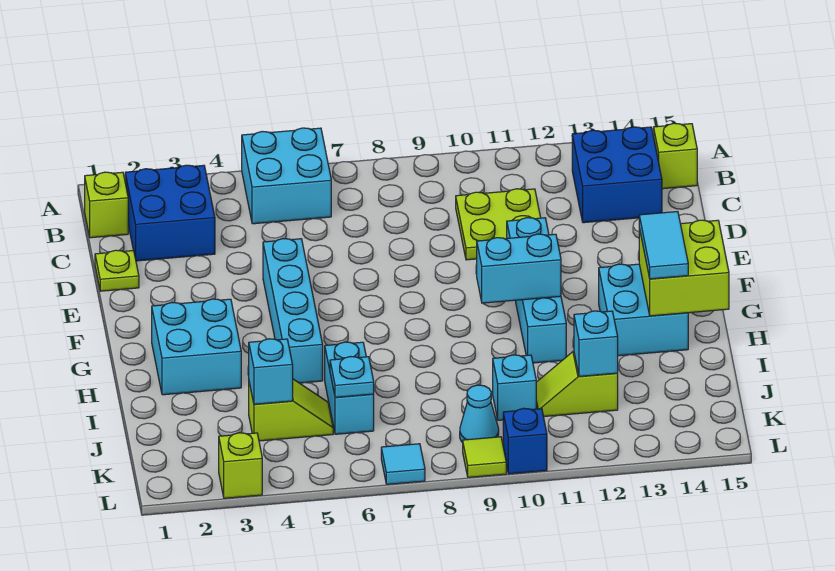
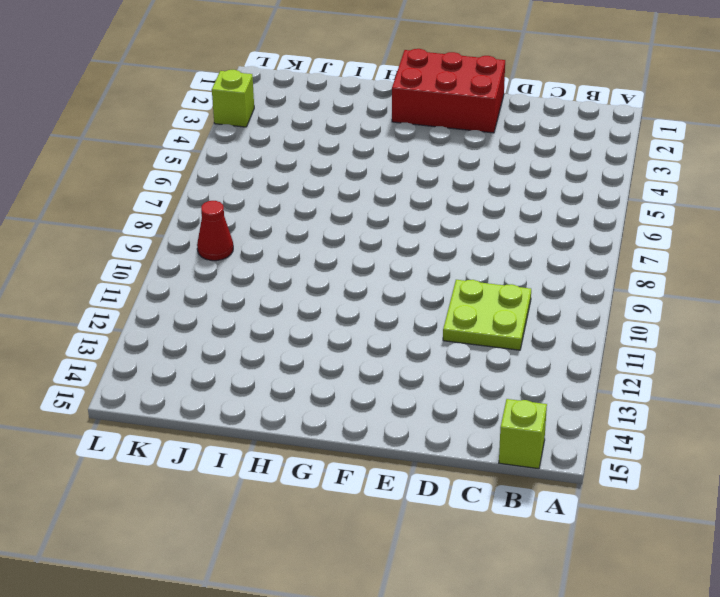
red brick E1:G2 level 1 -> cyan brick G2:H3 level 1
red cone K9 level 1 -> cyan cone K9 level 1
none -> cyan brick A5:B6 level 1
none -> lime brick B1 level 1
none -> blue brick B2:C3 level 1

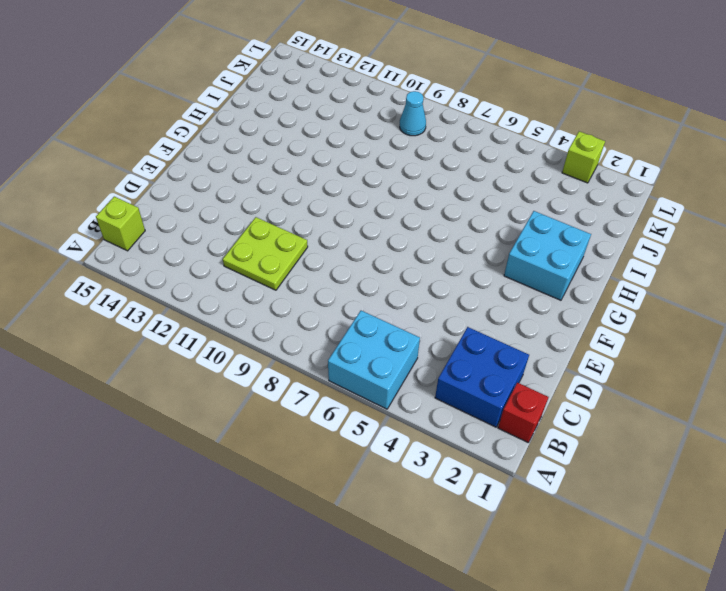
red brick B1 level 1 -> lime brick B1 level 1
none -> blue brick B13:C14 level 1
none -> lime plate D1 level 1
none -> cyan brick E5:H5 level 1

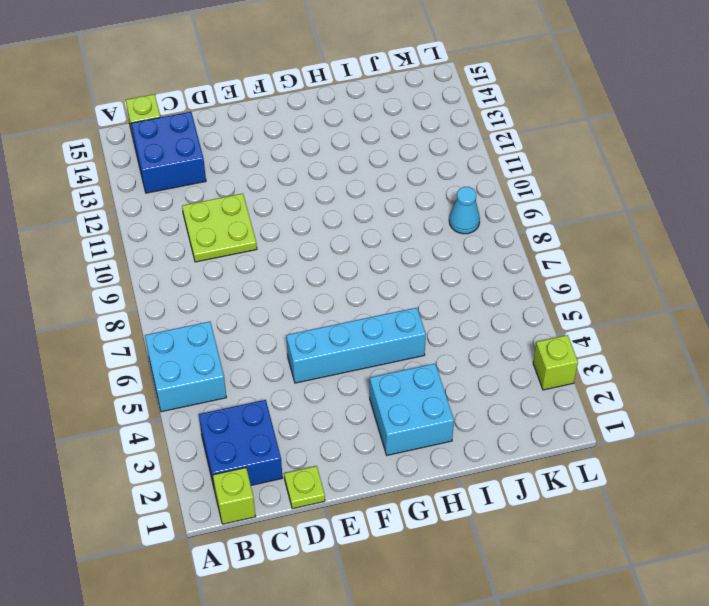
none -> cyan brick E11:H11 level 1
none -> cyan brick G13:H14 level 1
none -> cyan brick I6:J6 level 1

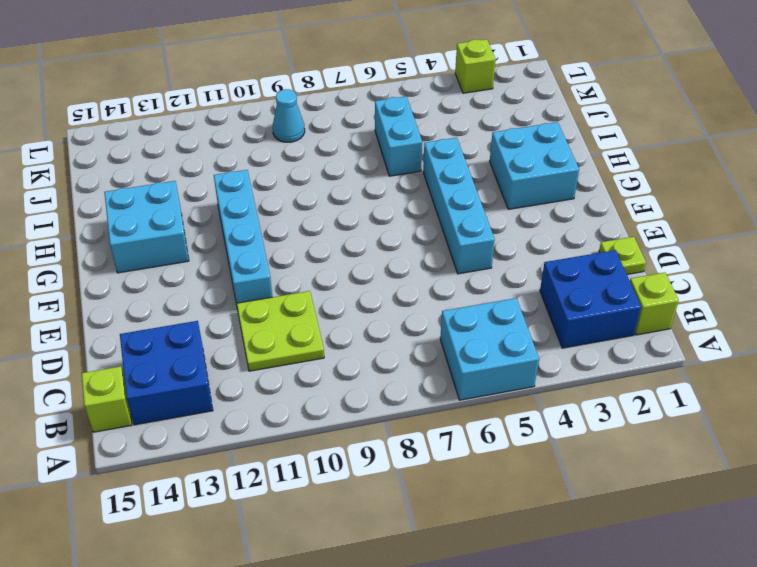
none -> lime slope J4:J5 level 1 top 4
none -> cyan brick J10 level 1
none -> lime slope J11:J12 level 1 top 12

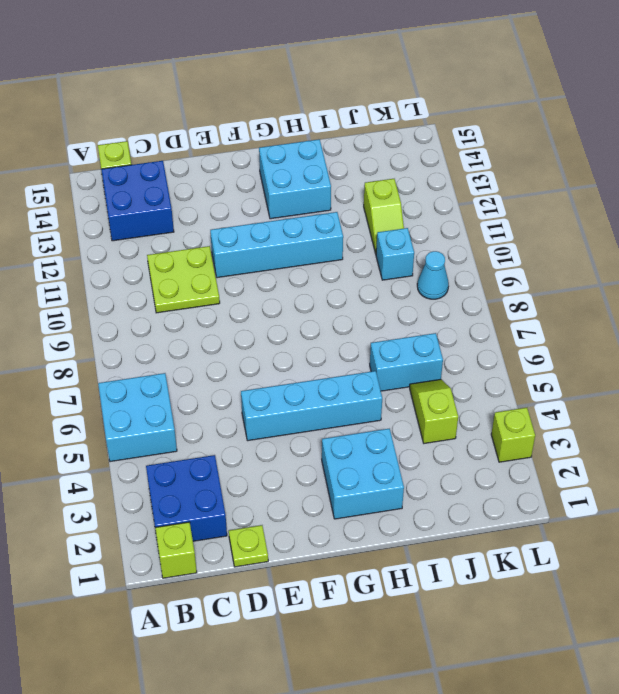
none -> cyan tile L7 level 1
none -> lime tile L9 level 1
none -> blue brick L10 level 1

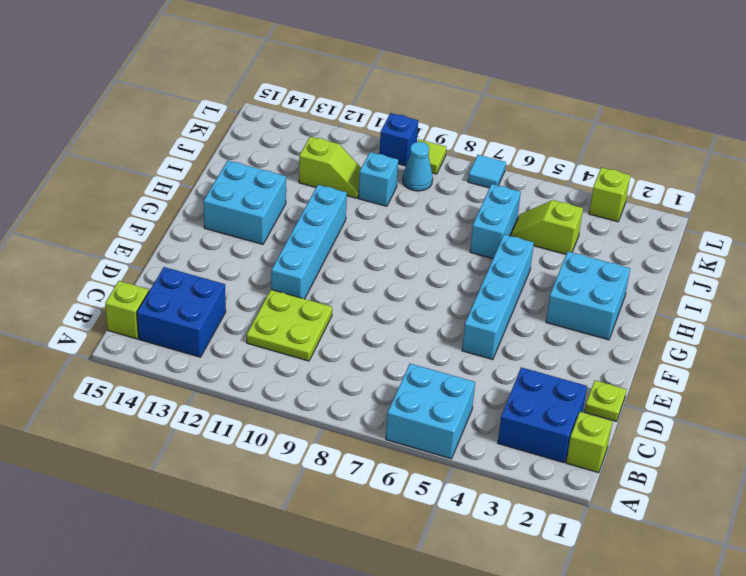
none -> cyan brick G10:G11 level 2
none -> lime brick G14:H15 level 2
none -> cyan brick J4 level 2

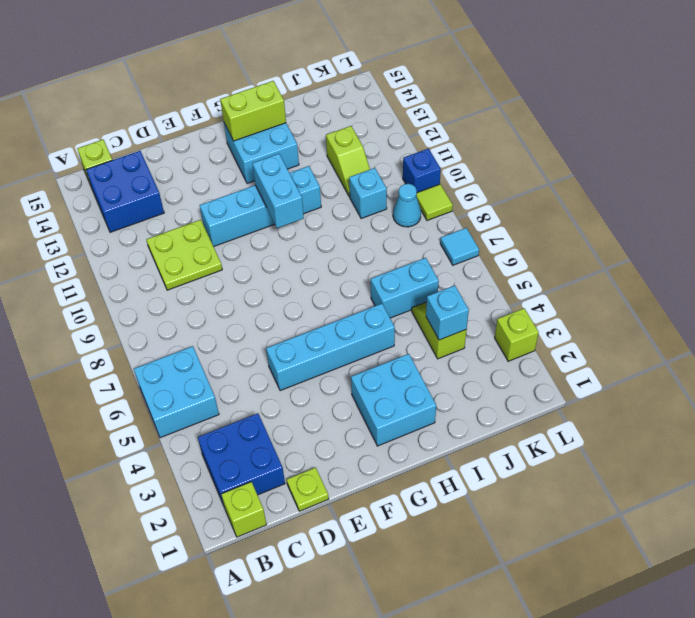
lime brick G14:H14 level 2 -> lime brick G14:H15 level 2
none -> cyan plate J6 level 2
none -> cyan brick J12 level 2
none -> cyan tile G14:H14 level 3

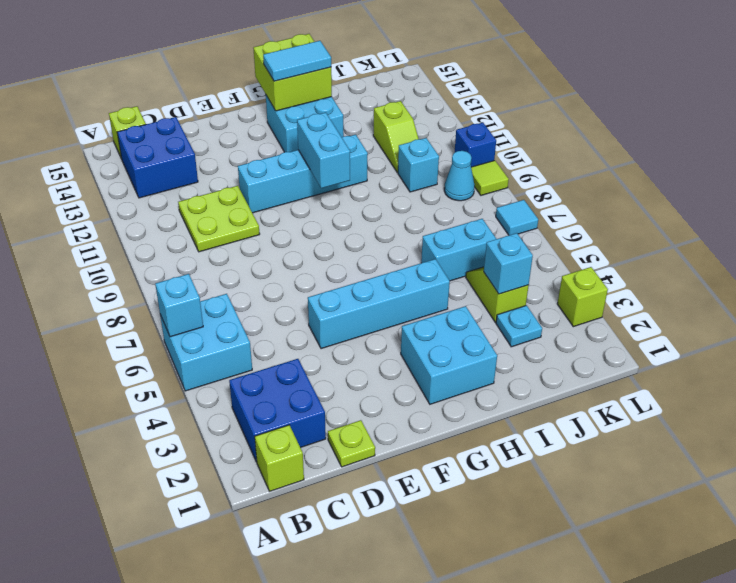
cyan brick A6 level 2 -> cyan brick J12 level 2
cyan plate J3 level 1 -> cyan plate J6 level 2

